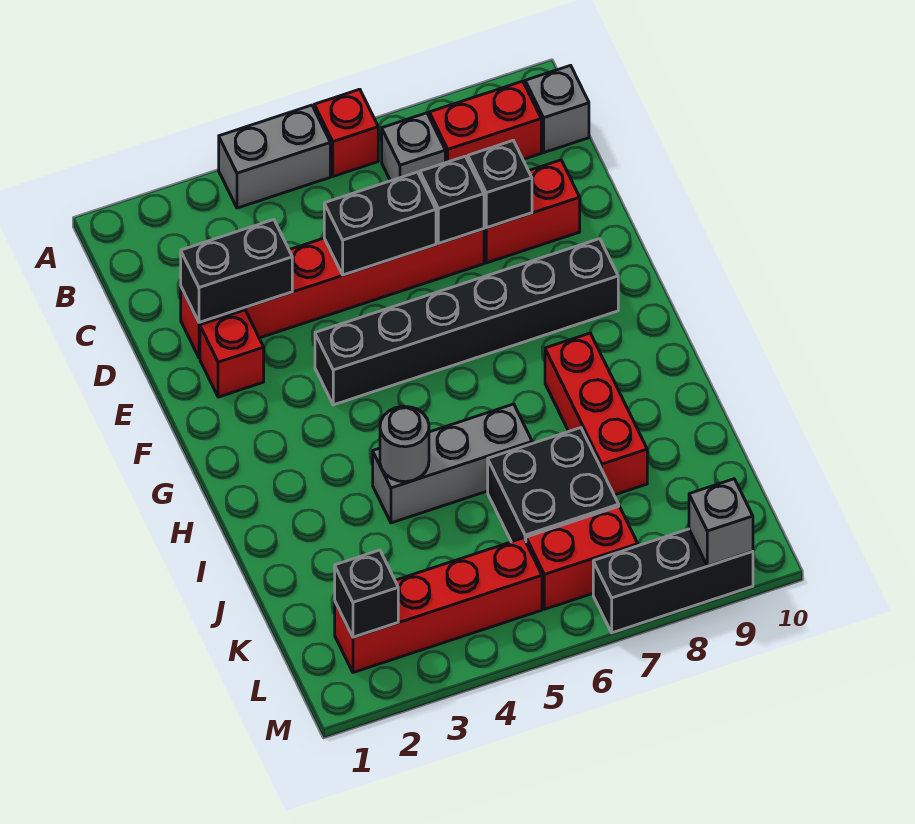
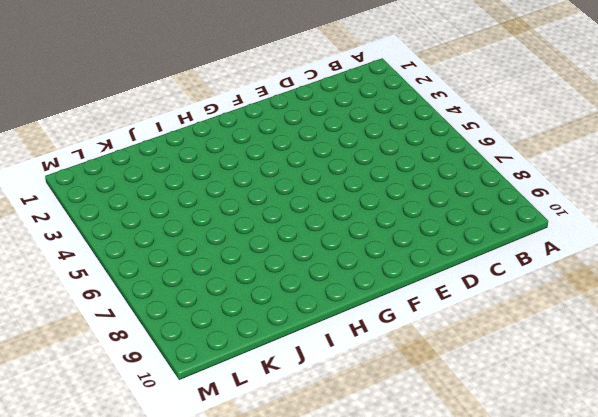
none -> grey brick A4:A5 level 1
none -> red brick A6 level 1
none -> grey brick B7 level 1

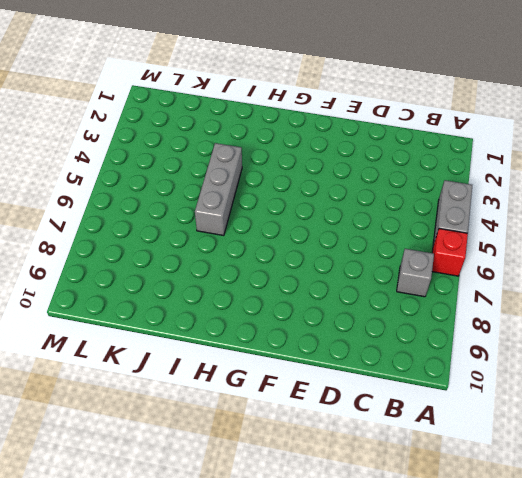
none -> red brick B8:B9 level 1
none -> grey brick B10 level 1
none -> red brick D2:D7 level 1

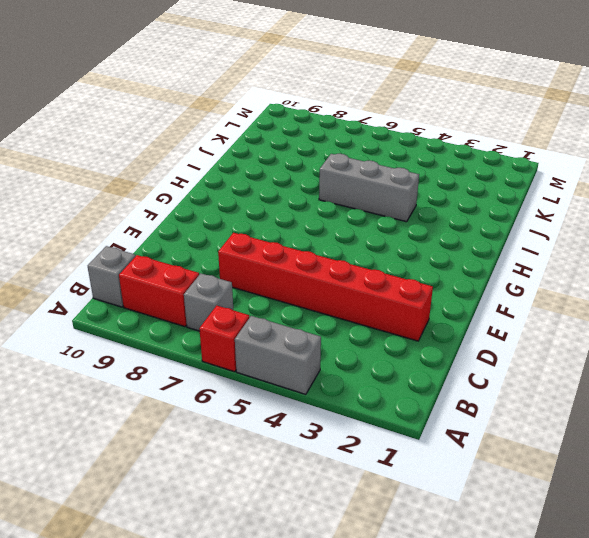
none -> red brick D8:D9 level 1
none -> red brick E2 level 1
none -> black brick F4:F9 level 1

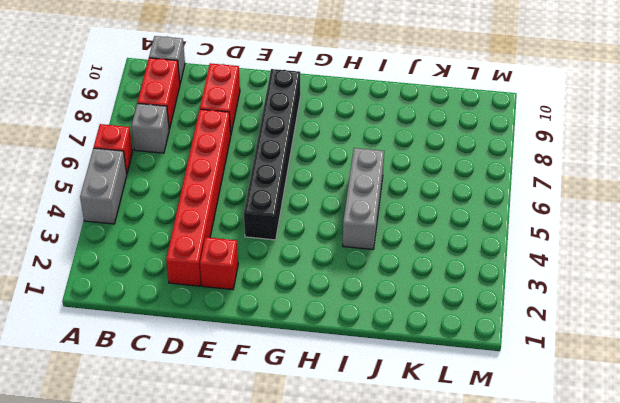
none -> red brick H8:J8 level 1
none -> black brick J6:K7 level 1
none -> red brick L2:L5 level 1

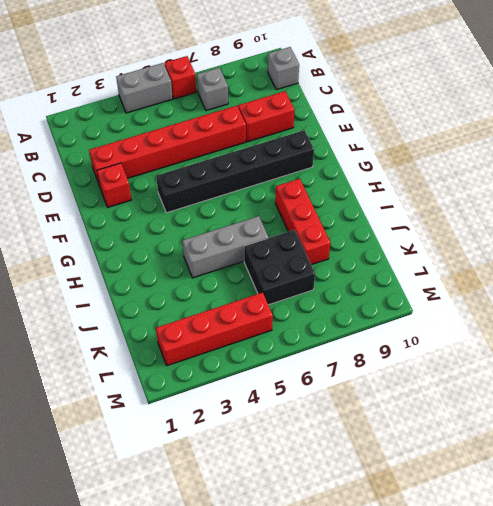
none -> red brick B8:B9 level 1
none -> red brick L6:L7 level 1
none -> black brick M7:M9 level 1

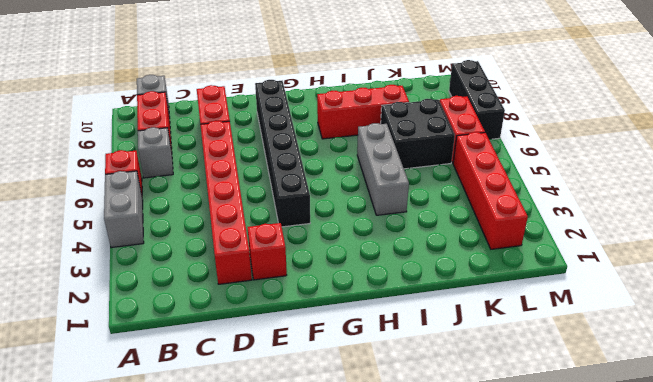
none -> black brick D2:D3 level 2
none -> black brick D5:D6 level 2
none -> black brick D7 level 2

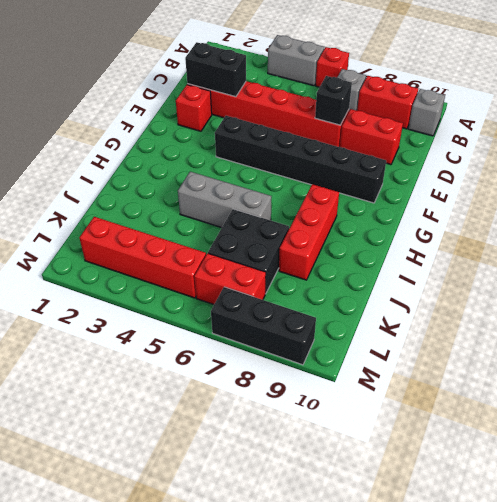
none -> black brick D5:D6 level 2
none -> black brick D8 level 2
none -> grey round brick I4 level 2

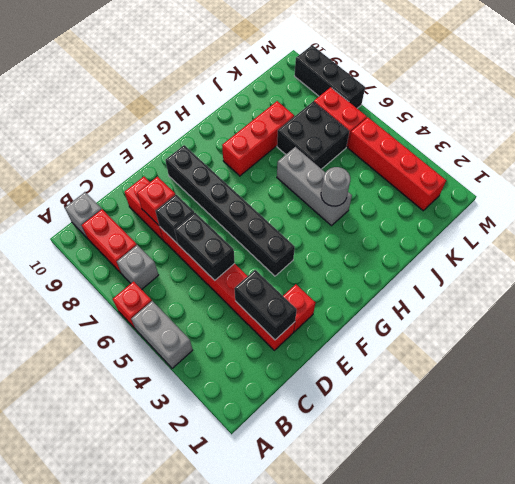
red brick D8 level 2 -> black brick D8 level 2
none -> black brick L2 level 2
none -> grey brick M9 level 2

